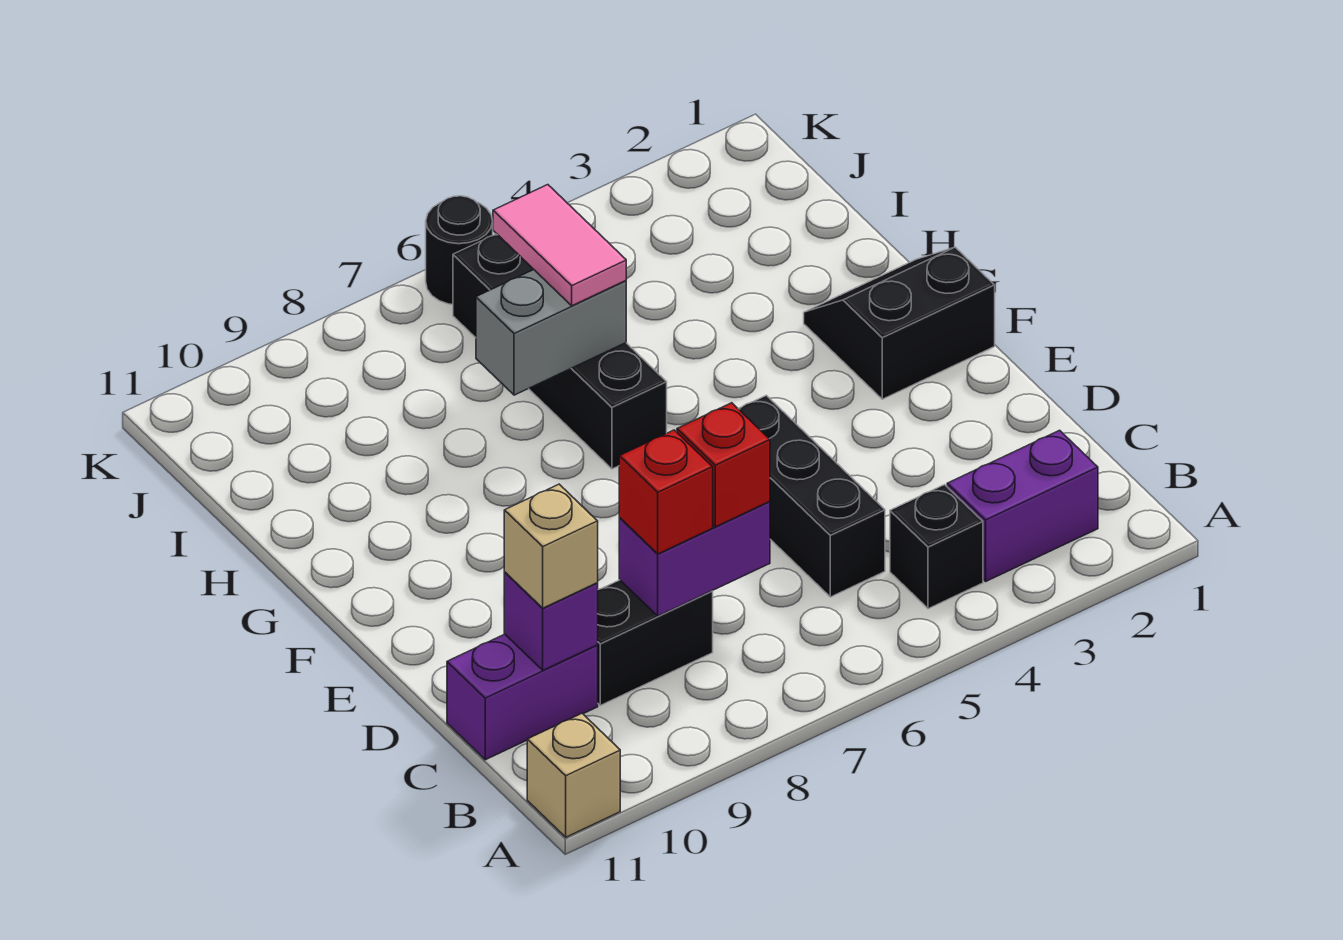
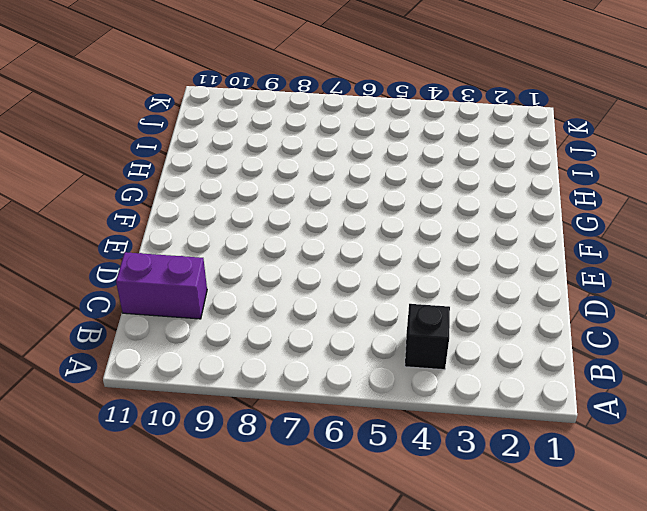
none -> tan brick A11 level 1
none -> purple brick B2:B3 level 1
none -> black brick C5:E5 level 1

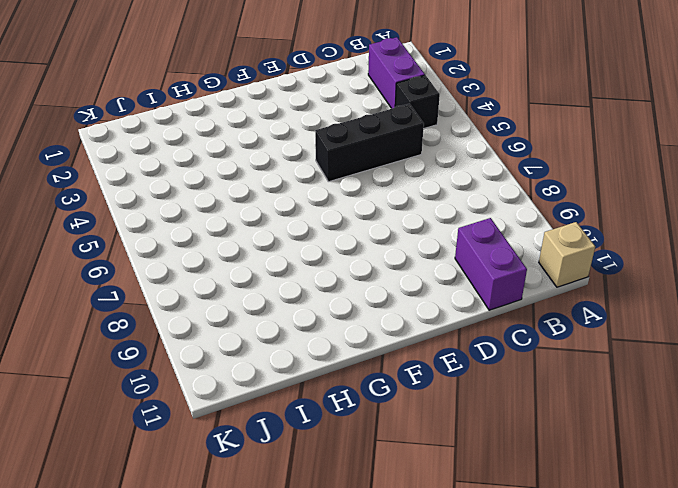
none -> black brick C8:C9 level 1
none -> black slope F1:G2 level 1 top F
none -> black brick G6:J6 level 1

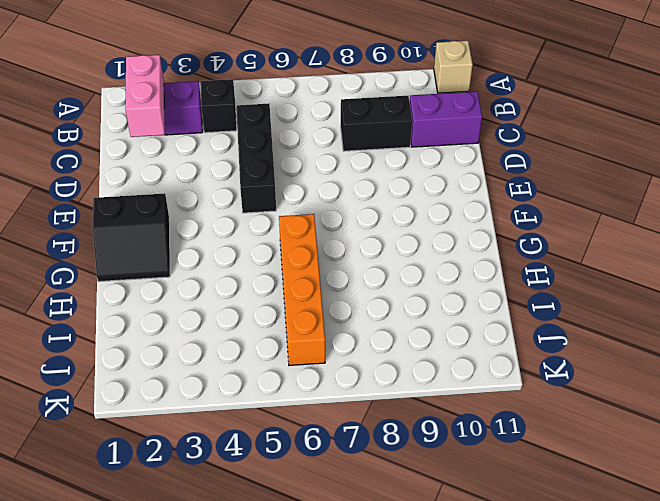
pink brick B2:C2 level 2 -> none
orange brick G6:J6 level 1 -> black brick G6:J6 level 1
none -> black round brick K6 level 1
none -> purple brick C7:C8 level 2
none -> purple brick C10 level 2

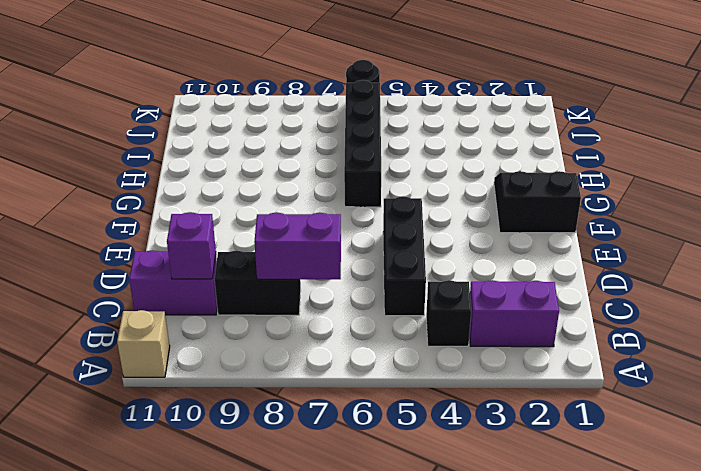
none -> grey brick H6:H7 level 2
none -> red brick C7 level 3
none -> red brick C8 level 3

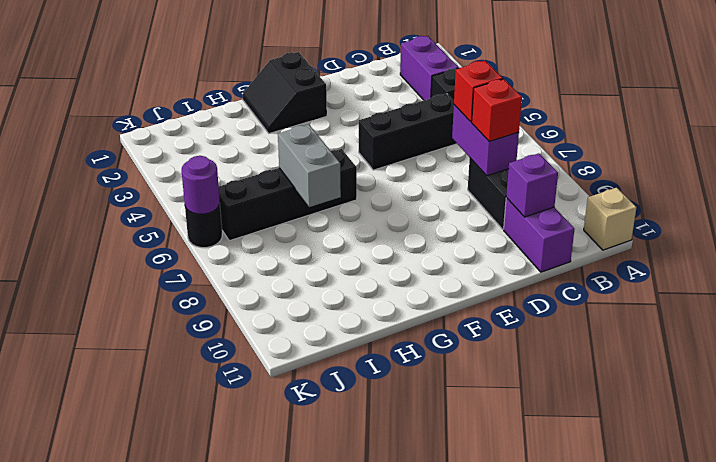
purple round brick K6 level 2 -> none
none -> tan brick C10 level 3
none -> pink tile H6:I6 level 3

